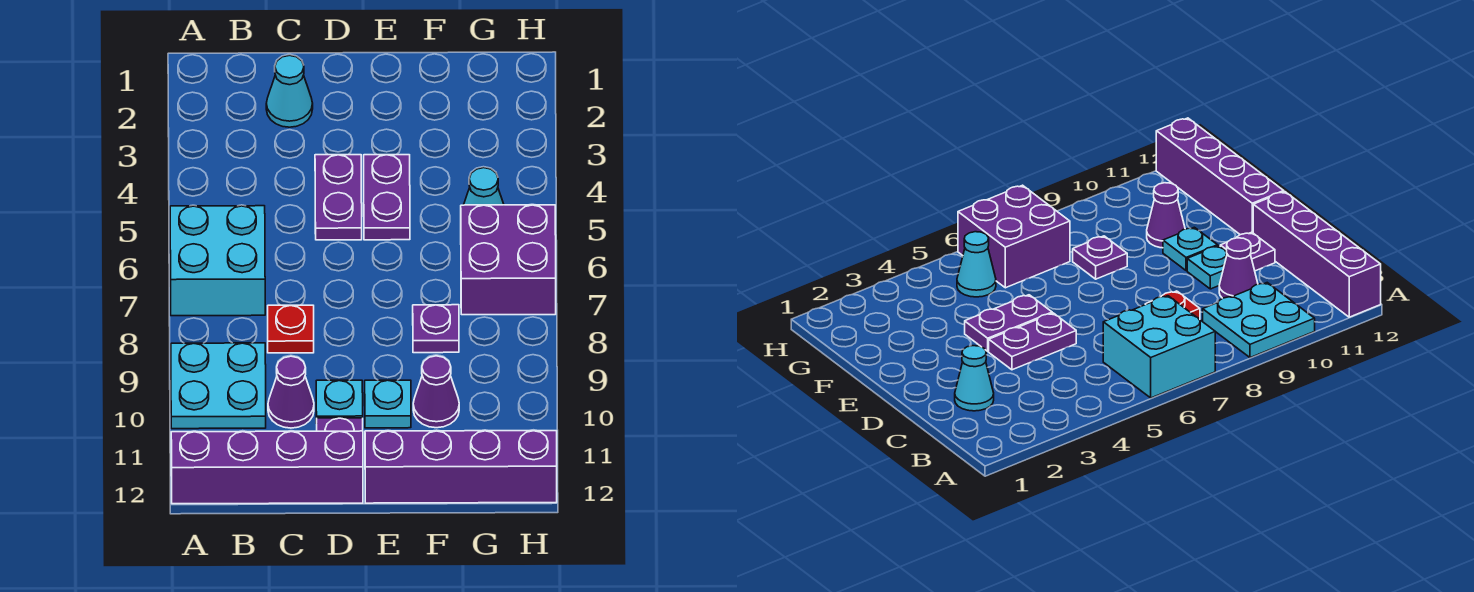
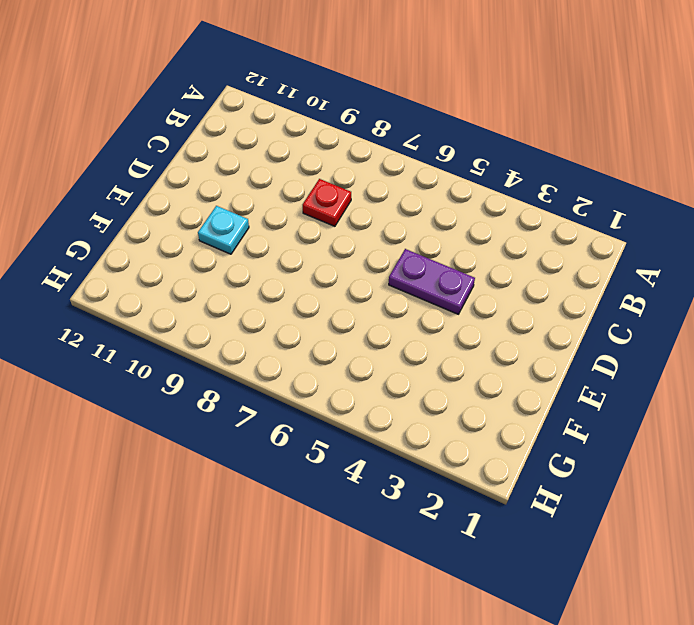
none -> cyan brick A6:B7 level 1
none -> cyan plate A9:B10 level 1
none -> purple brick A12:D12 level 1

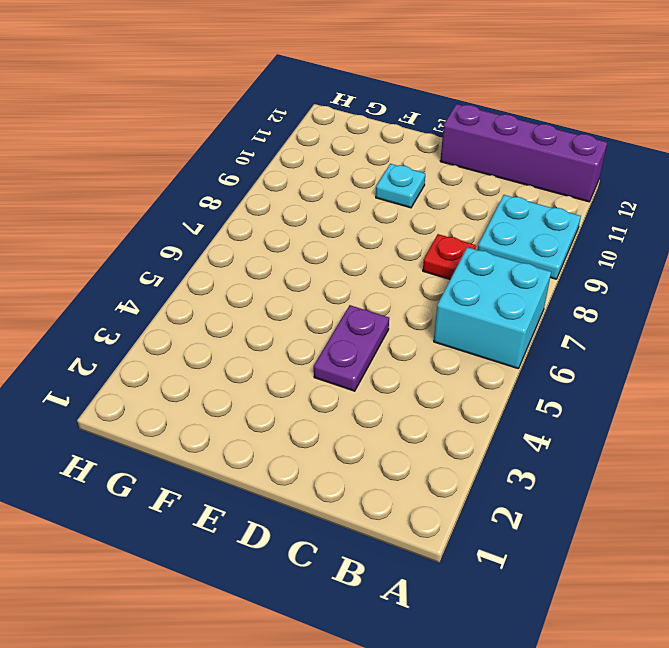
none -> cyan cone C2 level 1
none -> purple cone C10 level 1
none -> cyan plate D10 level 1

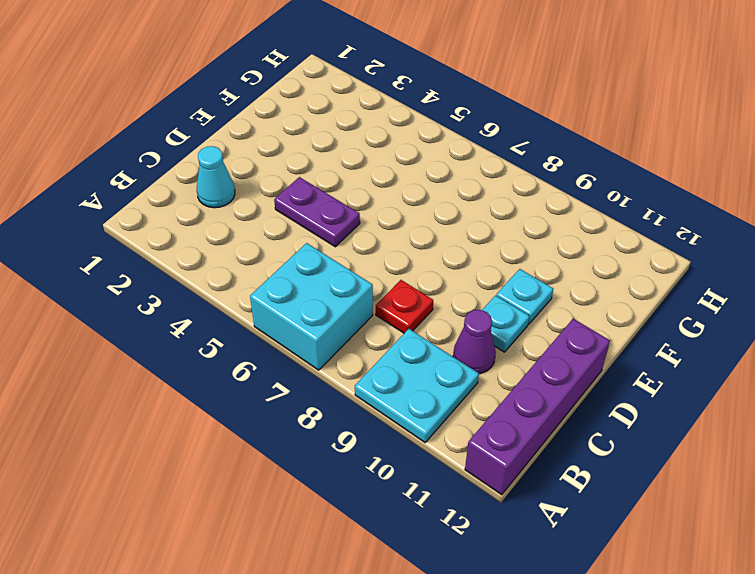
none -> purple plate D11 level 1
none -> purple plate E4:E5 level 1
none -> purple brick E12:H12 level 1

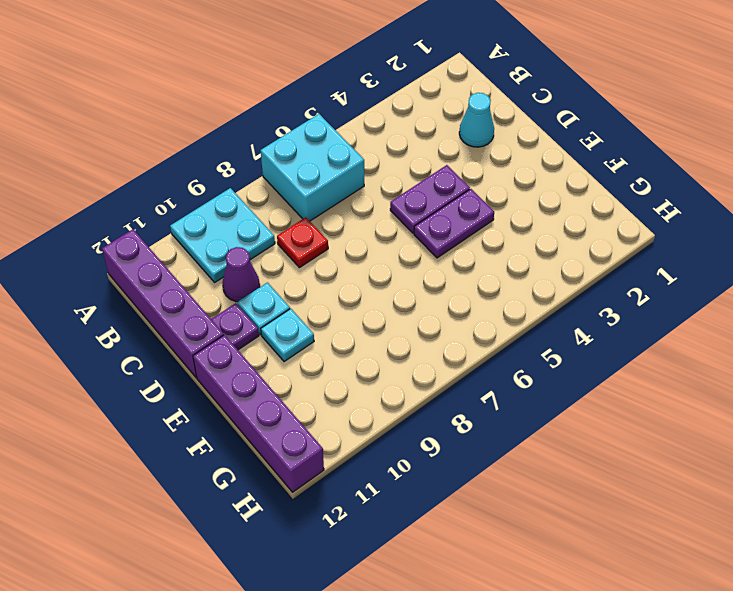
none -> purple plate F8 level 1
none -> purple cone F10 level 1
none -> cyan cone G5 level 1

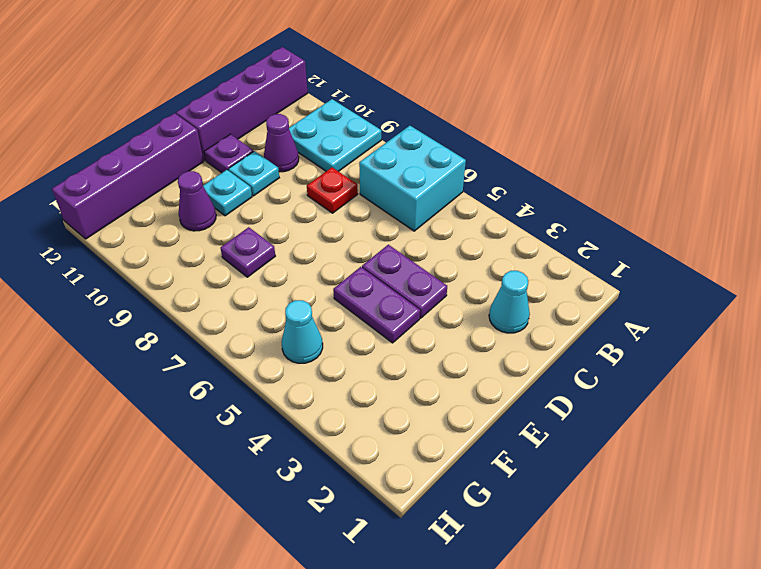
none -> purple brick G6:H7 level 1

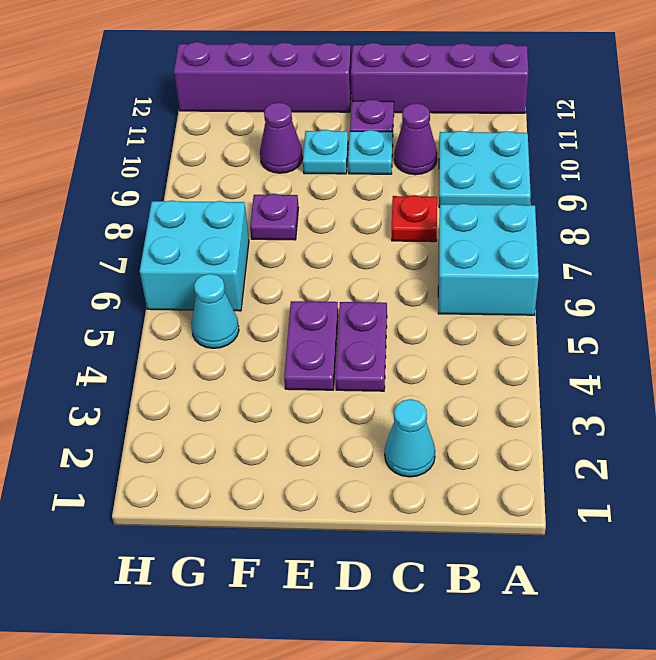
cyan brick G6:H7 level 1 -> purple brick G6:H7 level 1

